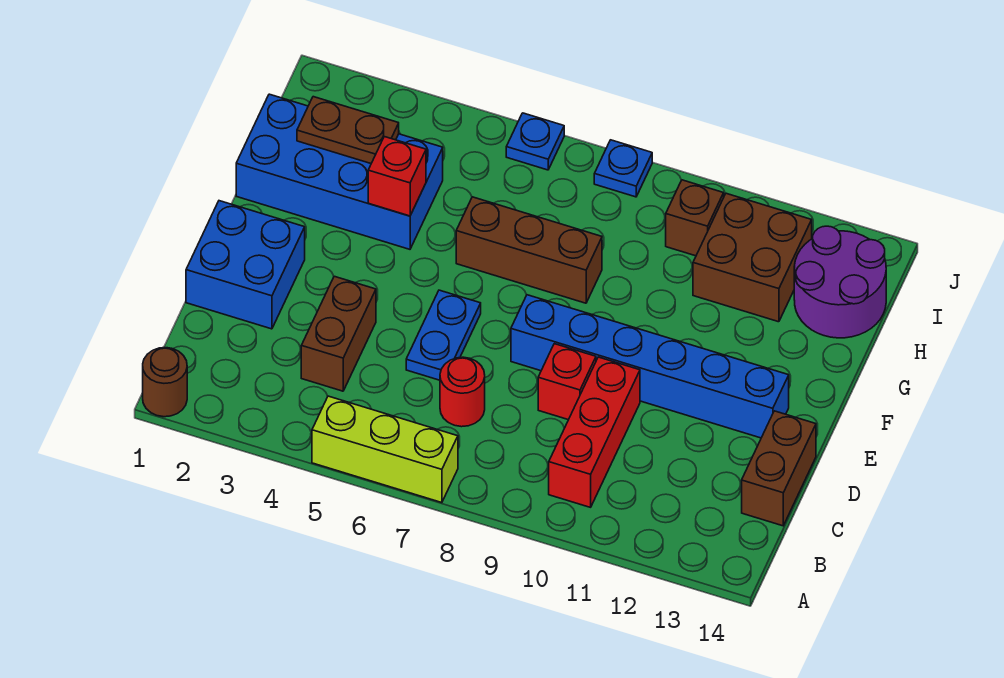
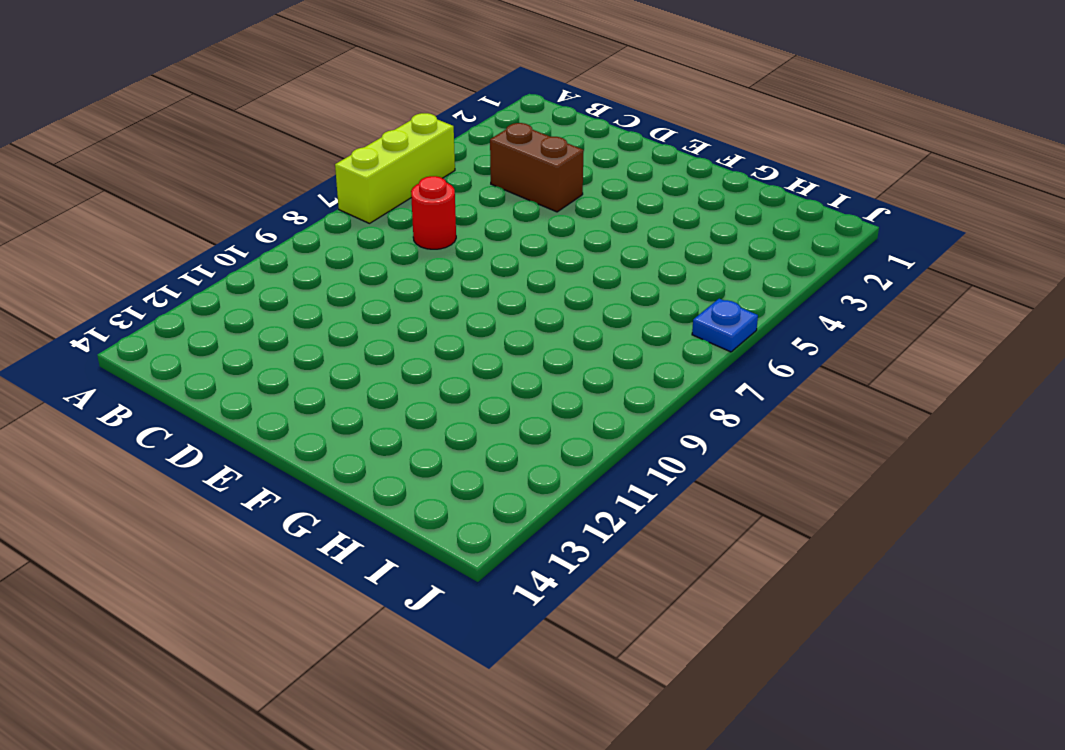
none -> brown round brick A1 level 1
none -> red brick B10:D10 level 1
none -> brown brick C14:D14 level 1

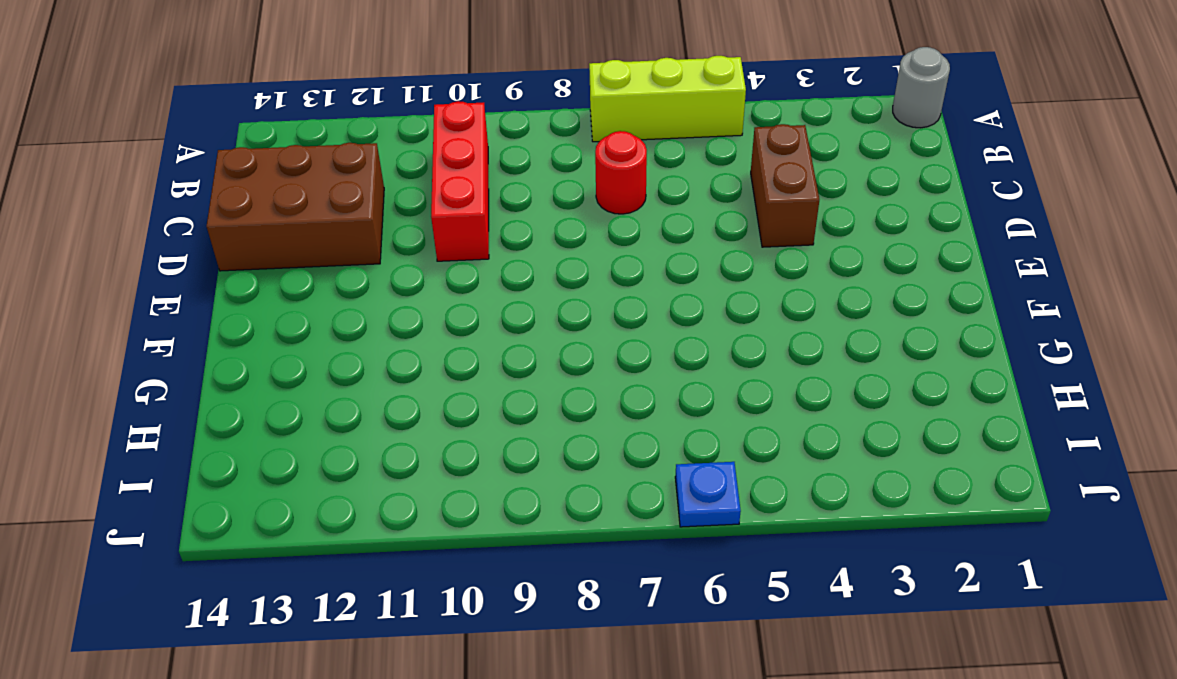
grey round brick A1 level 1 -> brown round brick A1 level 1
brown brick C12:D14 level 1 -> brown brick C14:D14 level 1
none -> blue brick D1:E2 level 1
none -> blue plate D6:E6 level 1
none -> red brick D9 level 1

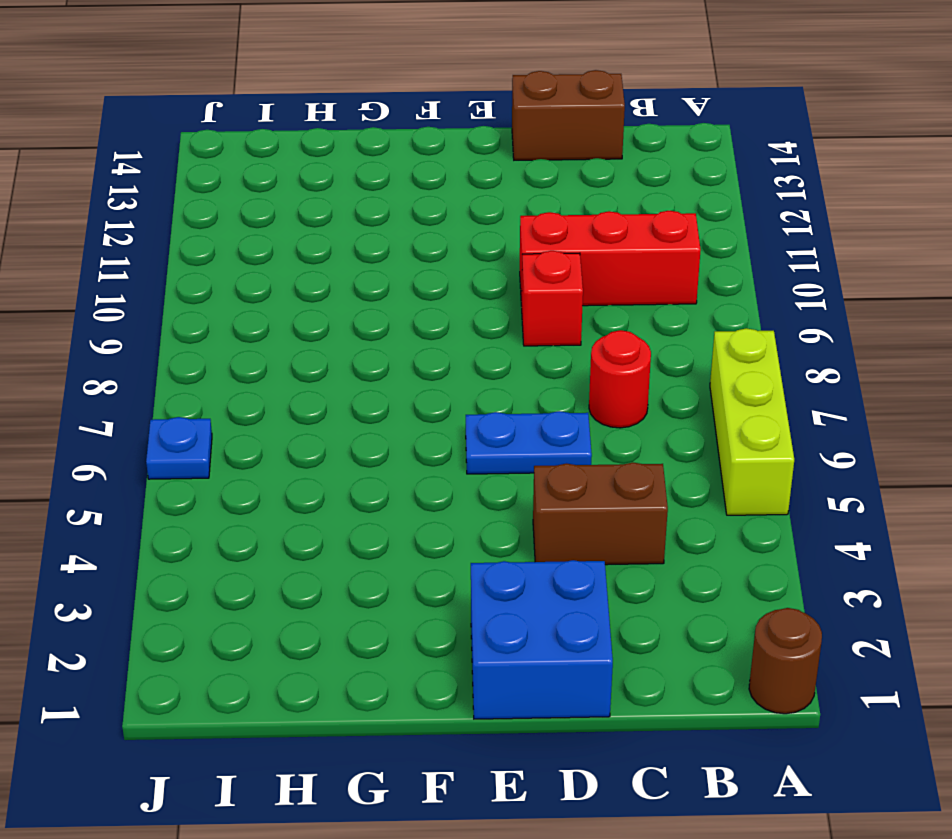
none -> blue brick E8:E13 level 1
none -> blue brick G1:H4 level 1
none -> brown brick G6:G8 level 1

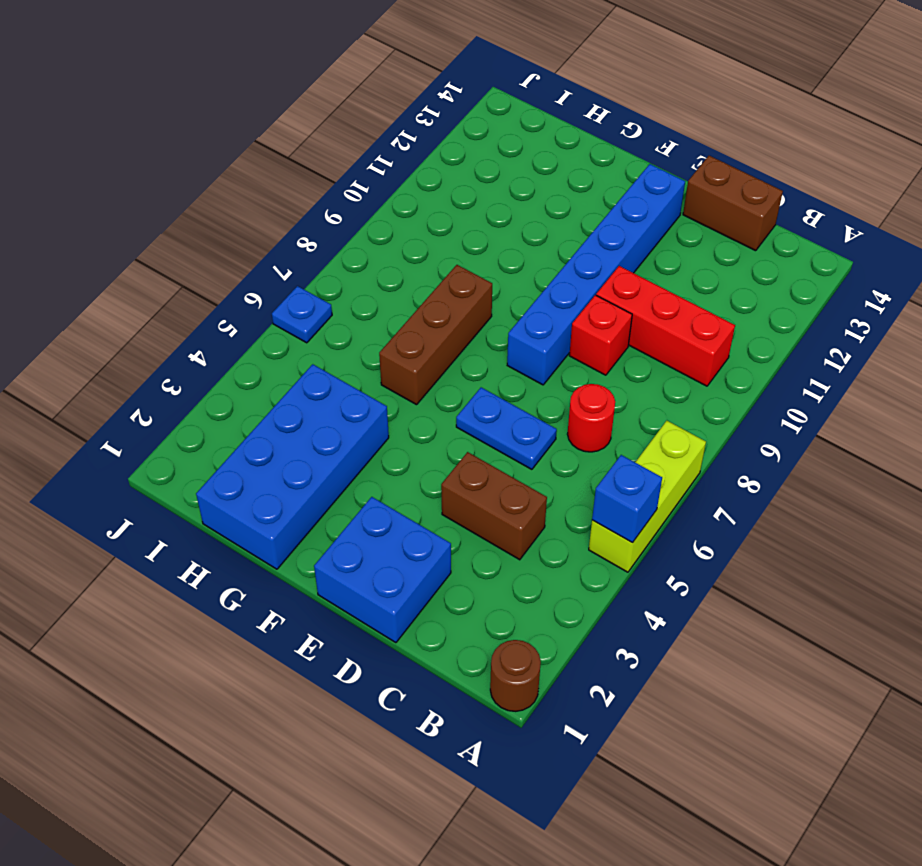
blue brick A5 level 2 -> none
none -> brown brick H11:I12 level 1
none -> purple round brick H13:I14 level 1
none -> brown brick I10 level 1

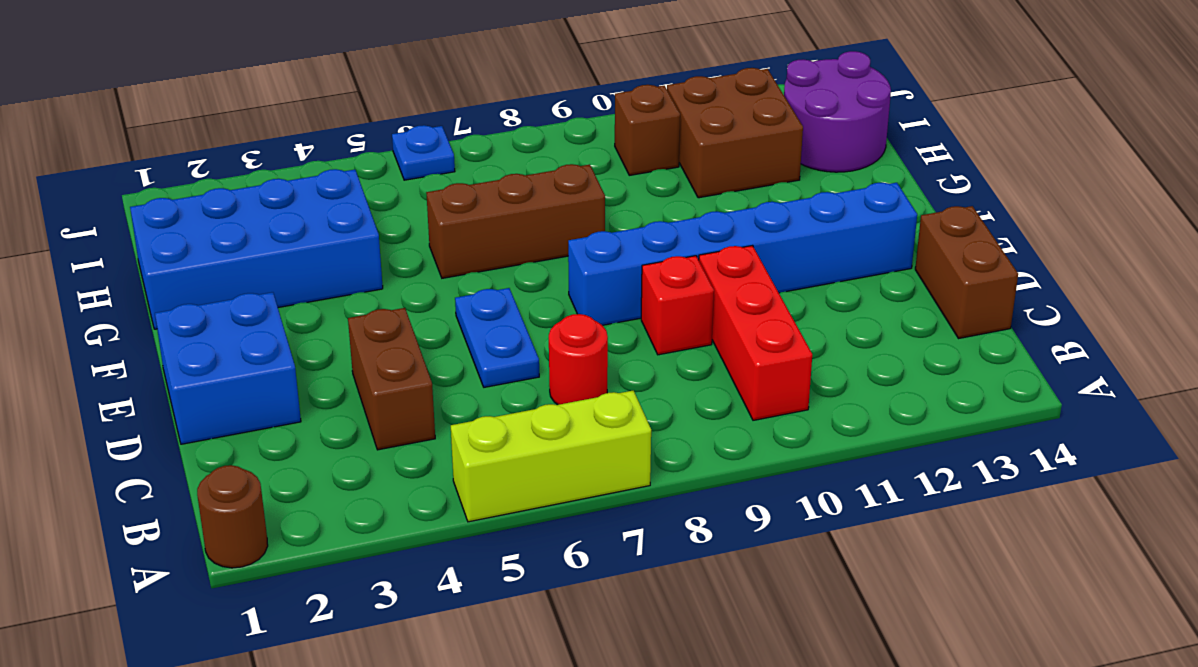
none -> blue plate J8 level 1
none -> red brick G4 level 2
none -> brown plate H2:H3 level 2

